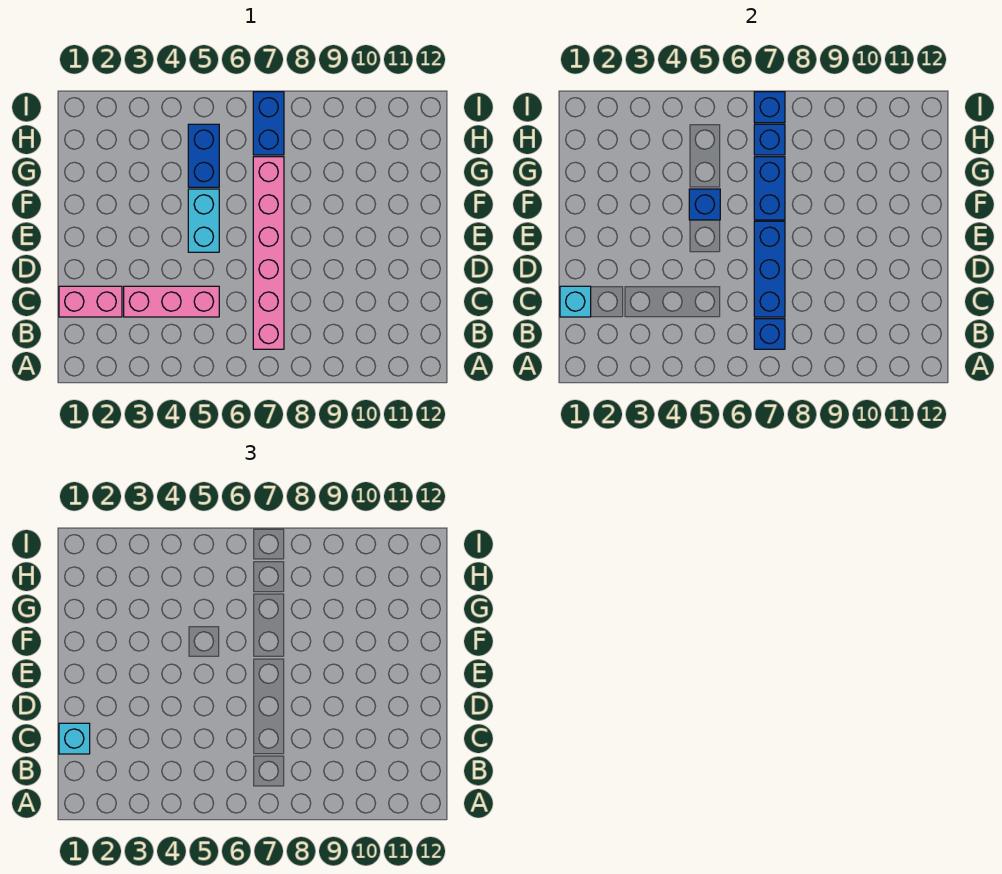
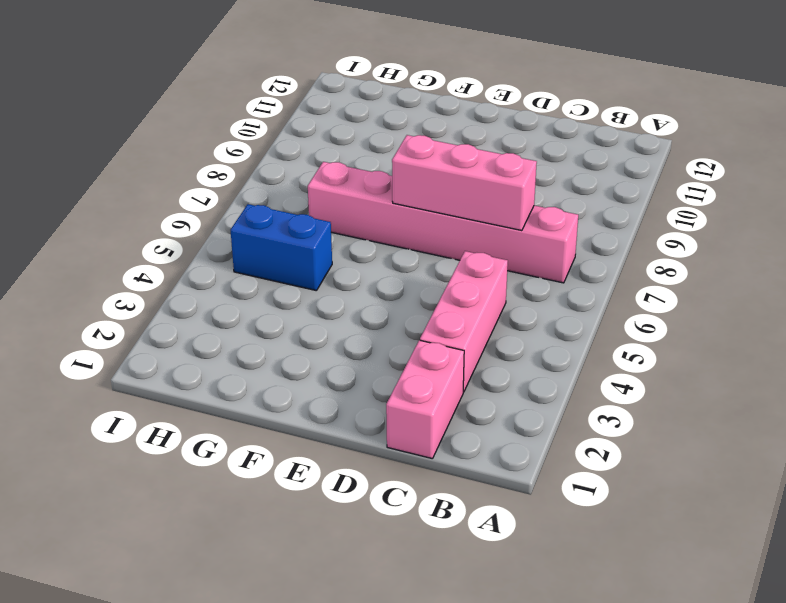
pink brick C7:E7 level 2 -> blue brick C7:E7 level 2
none -> cyan brick E5:F5 level 1
none -> blue brick H7:I7 level 1
none -> blue brick B7 level 2

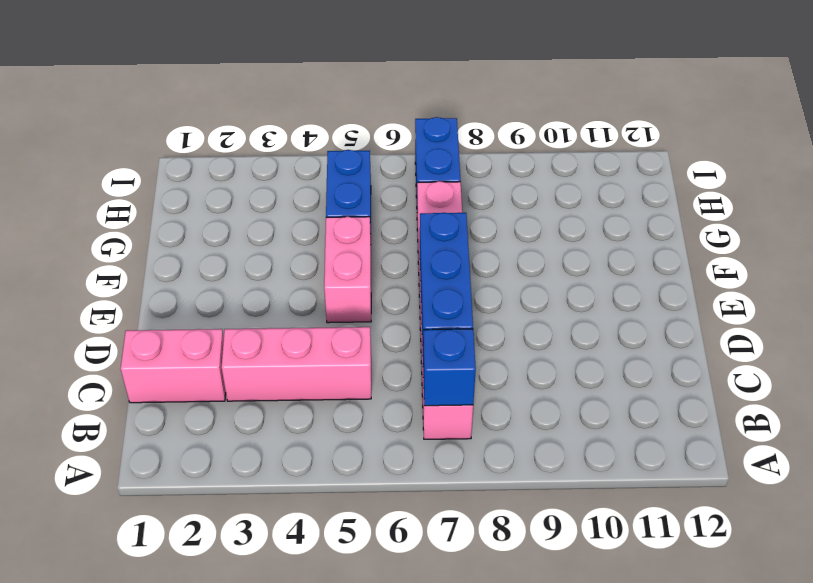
pink brick E5:F5 level 1 -> cyan brick E5:F5 level 1
none -> cyan brick C1 level 2
none -> blue brick F5 level 2
none -> blue brick F7:G7 level 2

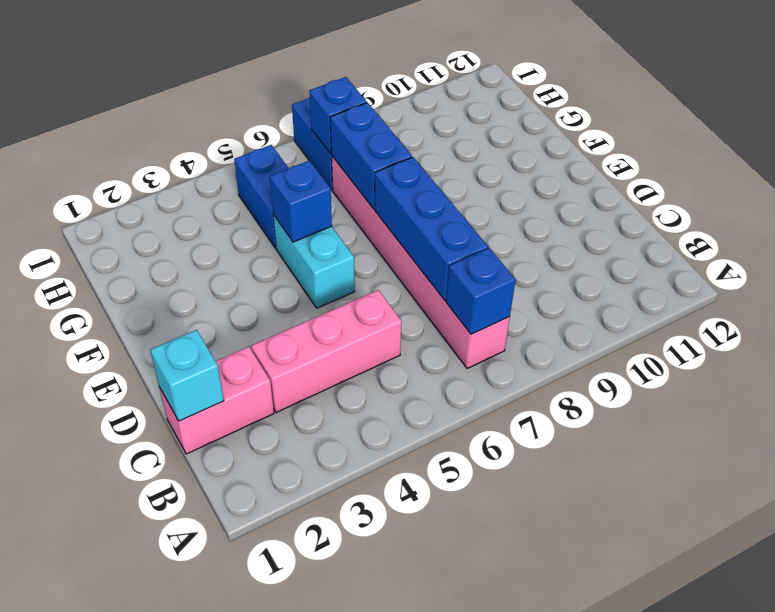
none -> blue brick I7 level 2
none -> cyan brick C1 level 3

